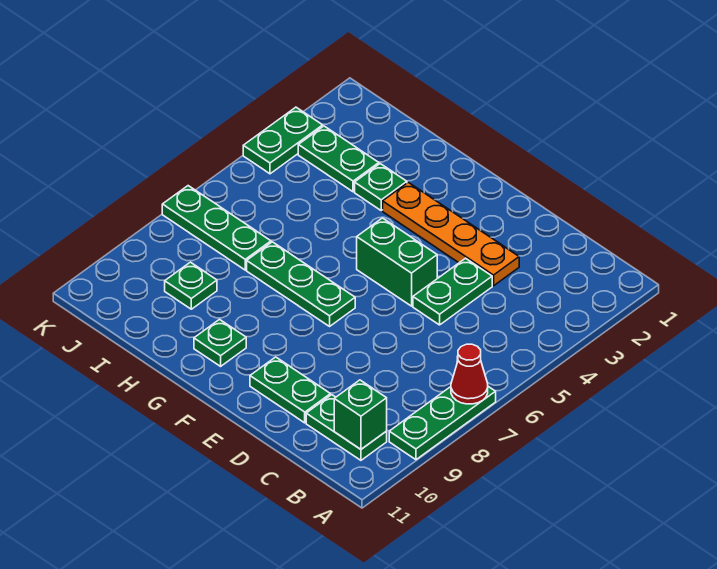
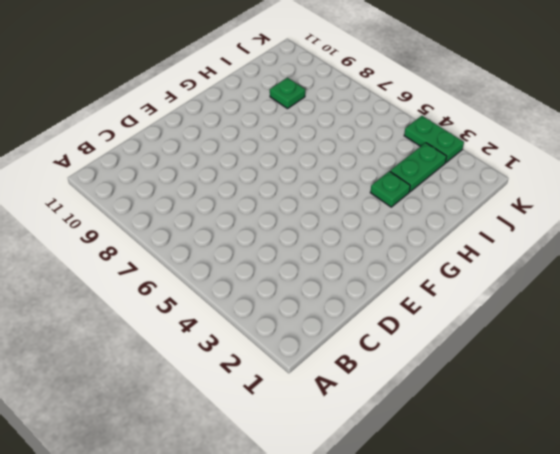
none -> green plate A7:A9 level 1
none -> green plate B10:C10 level 1
none -> orange plate D3:G3 level 1

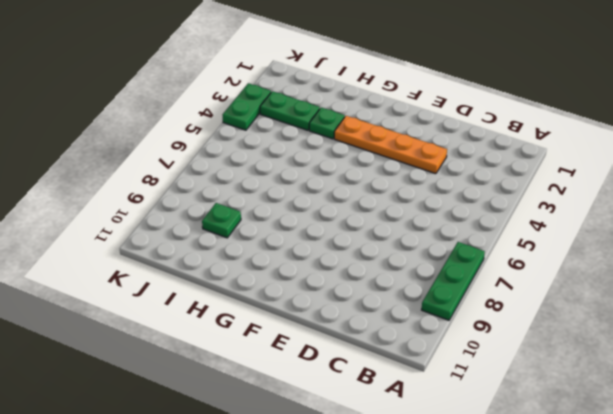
none -> green plate B10:C10 level 1
none -> green plate D4:D5 level 1
none -> green plate D10:E10 level 1

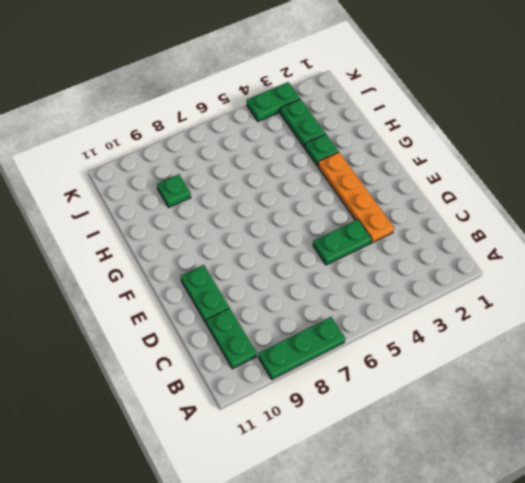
none -> green brick E5:F5 level 1
none -> green plate F7:H7 level 1
none -> green plate G10 level 1

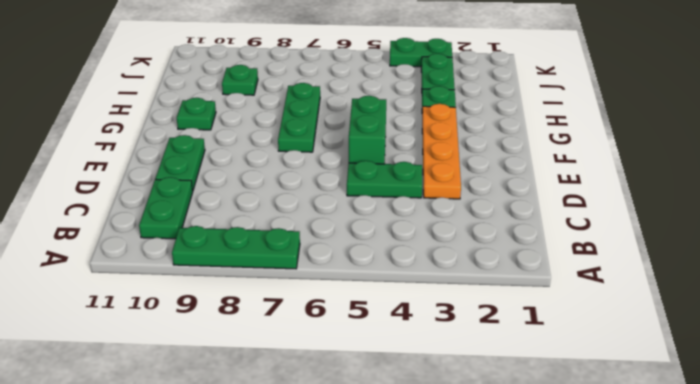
none -> green plate I7:K7 level 1
none -> red cone A7 level 2
none -> green brick B10 level 2

